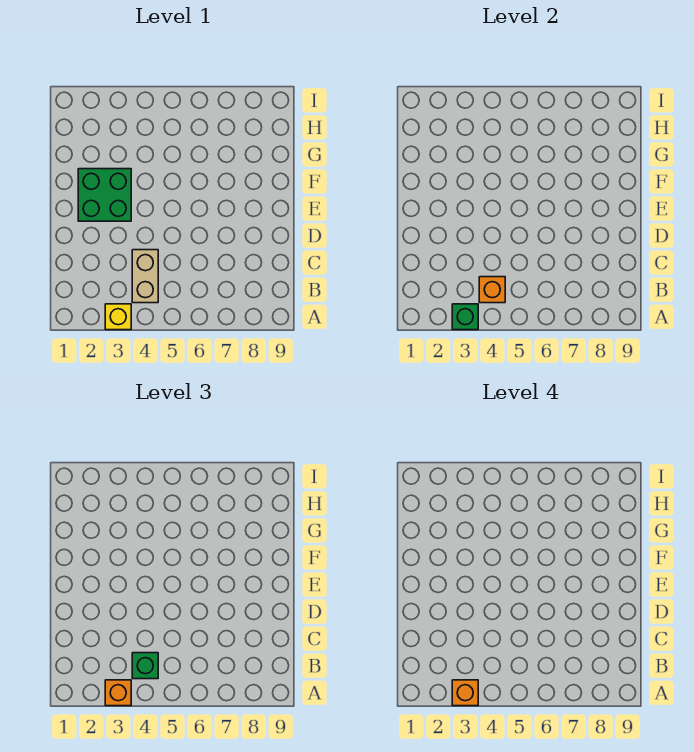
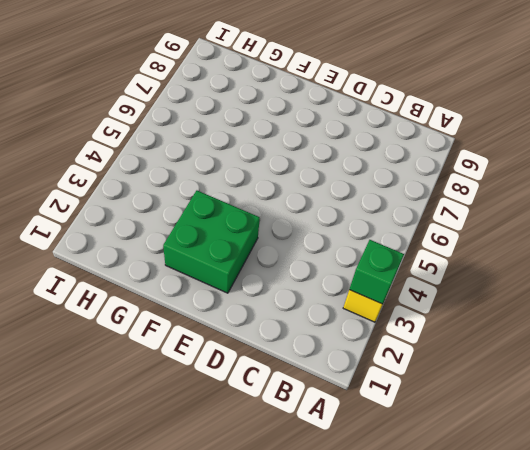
none -> tan brick B4:C4 level 1
none -> orange brick B4 level 2

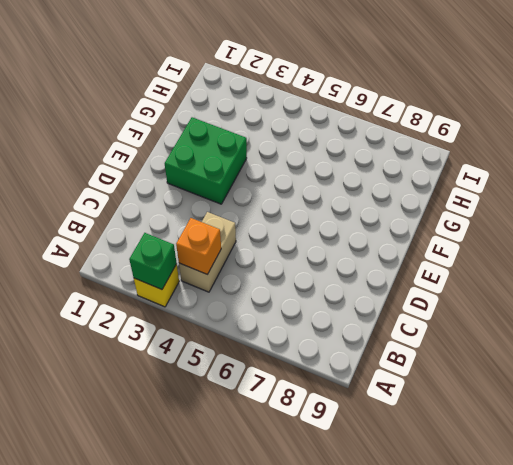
none -> orange brick A3 level 3
none -> green brick B4 level 3

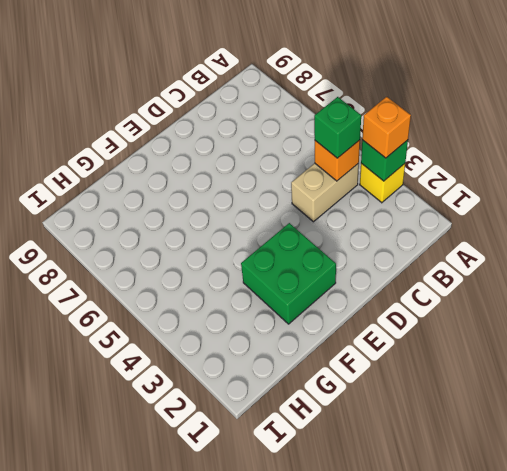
none -> orange brick A3 level 4

